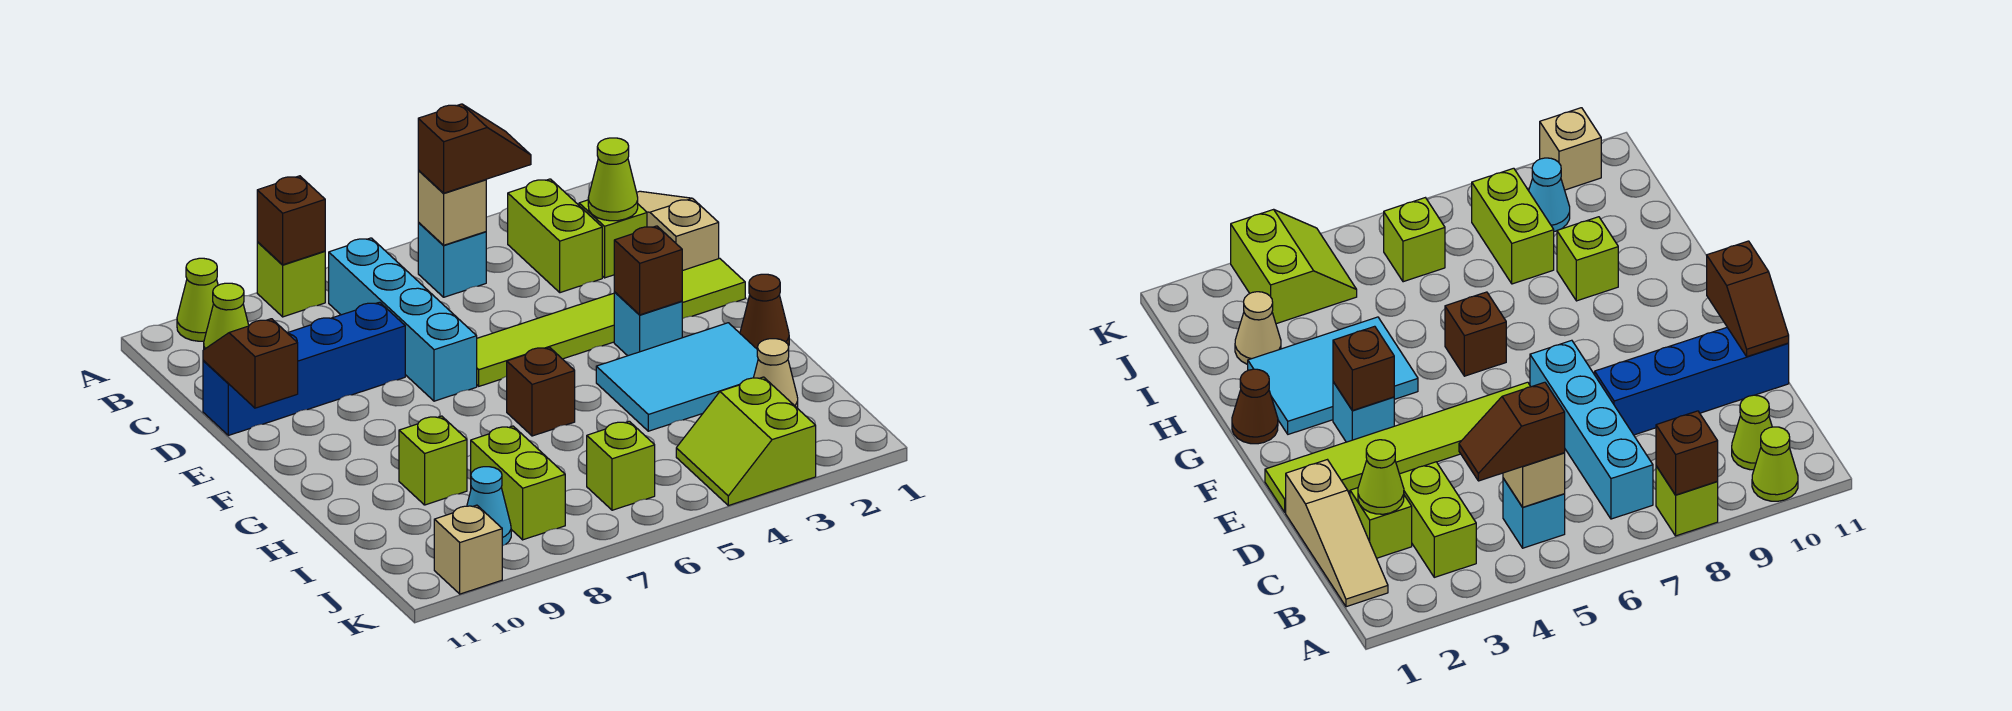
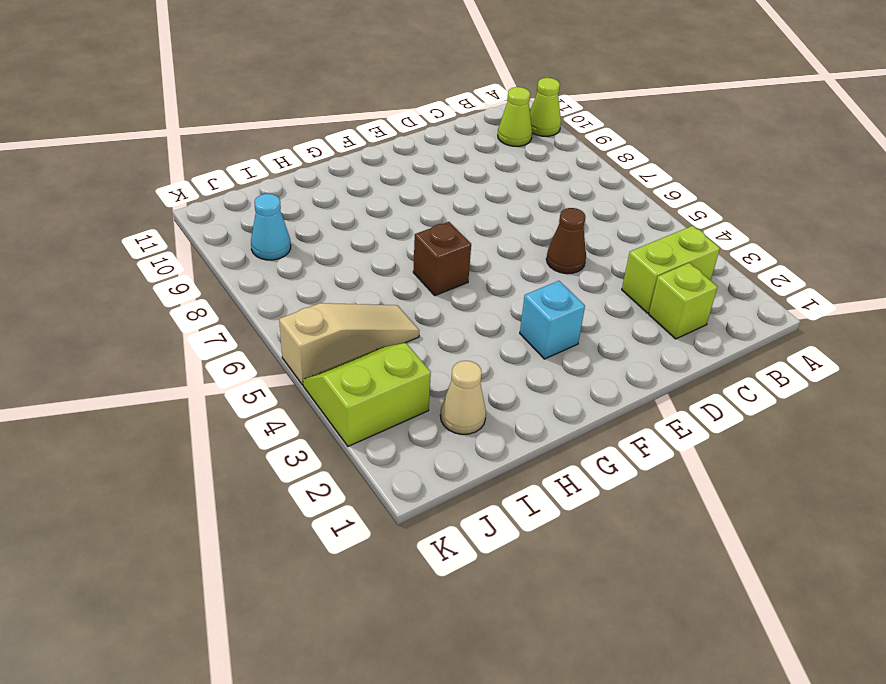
brown cone D5 level 1 -> brown cone G1 level 1
tan slope I5:K5 level 1 top K -> tan slope B1:D1 level 1 top D
none -> lime brick A8 level 1
none -> cyan brick B5 level 1
none -> cyan brick B7:E7 level 1

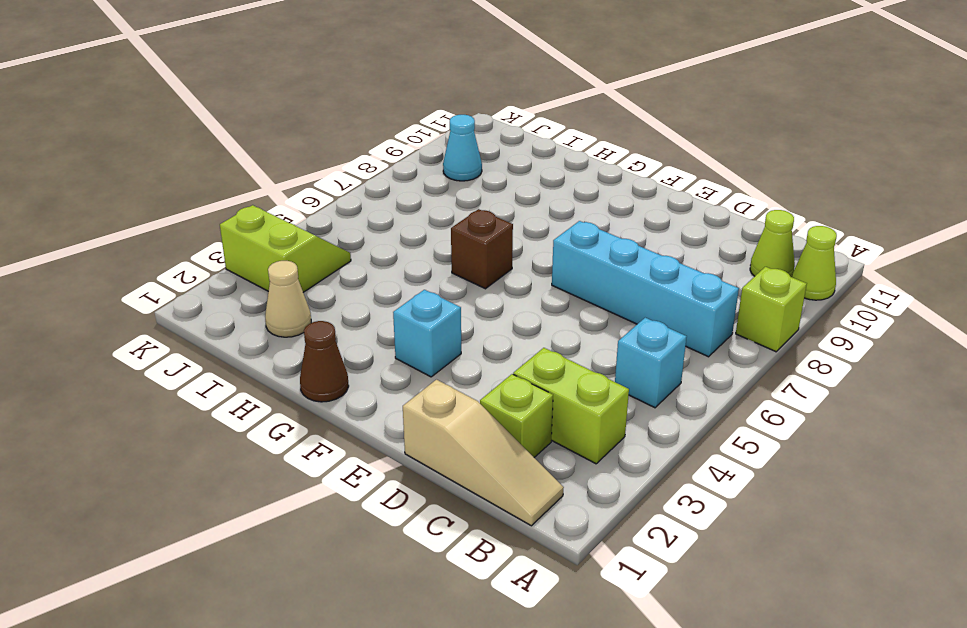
none -> blue brick D8:D11 level 1
none -> lime tile E1:E6 level 1
none -> cyan tile G2:H4 level 1

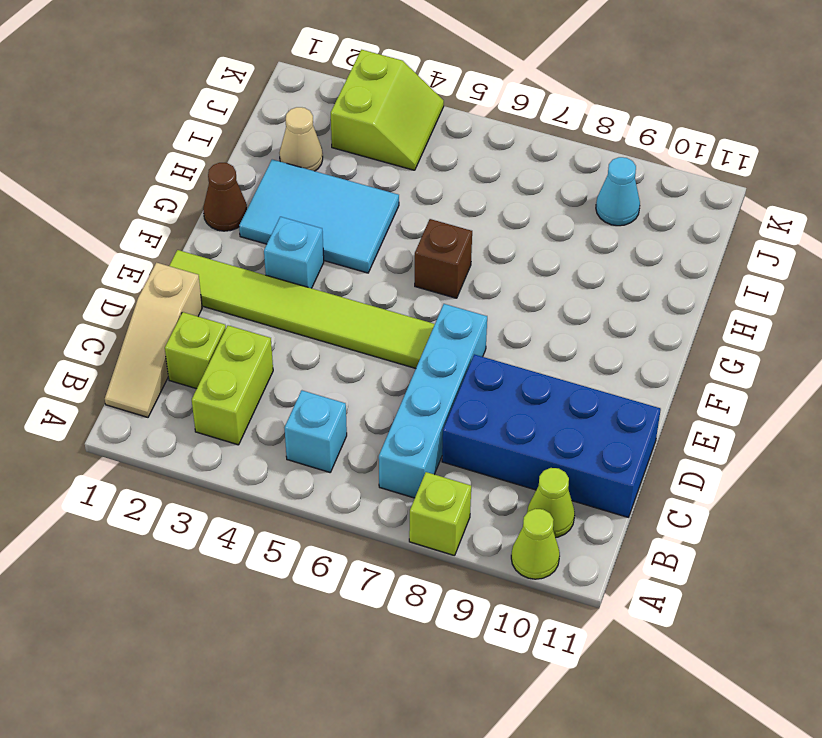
blue brick C8:D11 level 1 -> blue brick D8:D11 level 1
none -> lime brick H9 level 1
none -> lime brick I8:J8 level 1
none -> lime brick J6 level 1

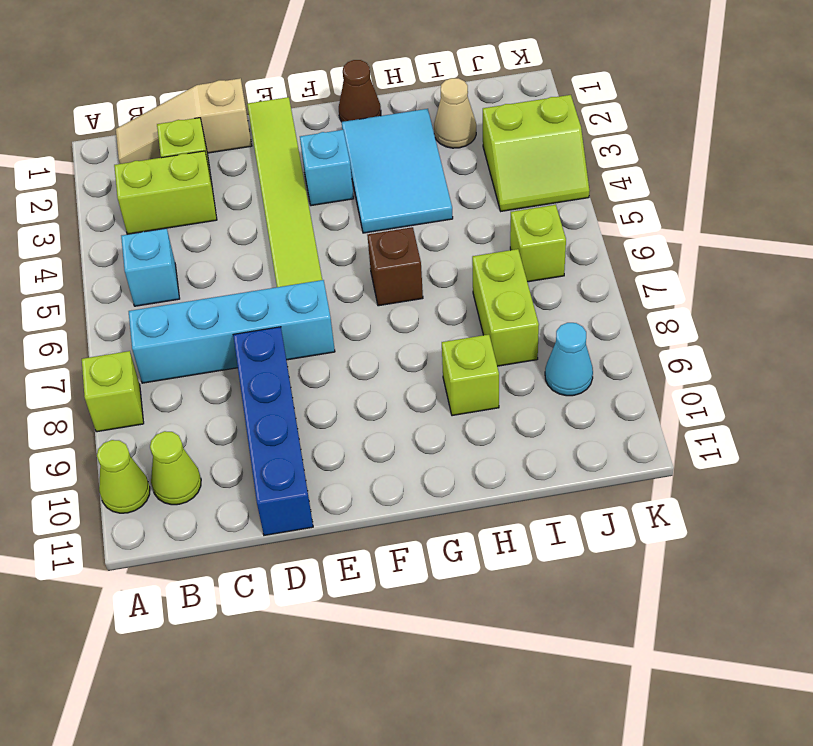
lime brick I7:I8 level 1 -> lime brick I8:J8 level 1
none -> tan brick K10 level 1
none -> brown brick A8 level 2
none -> tan brick B5 level 2

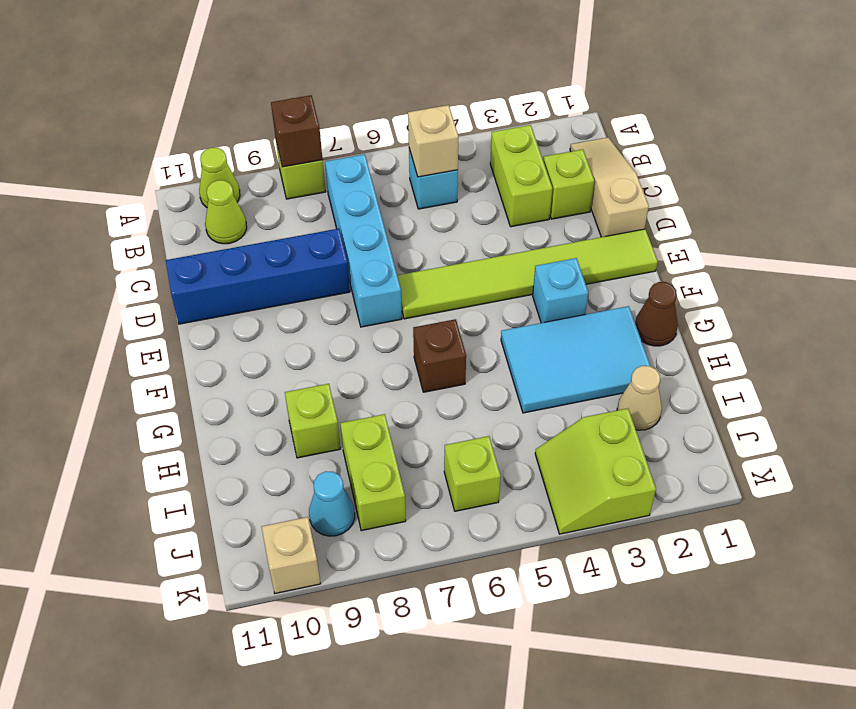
none -> lime cone C2 level 2
none -> brown slope D11:E11 level 2 top E
none -> brown brick F3 level 2

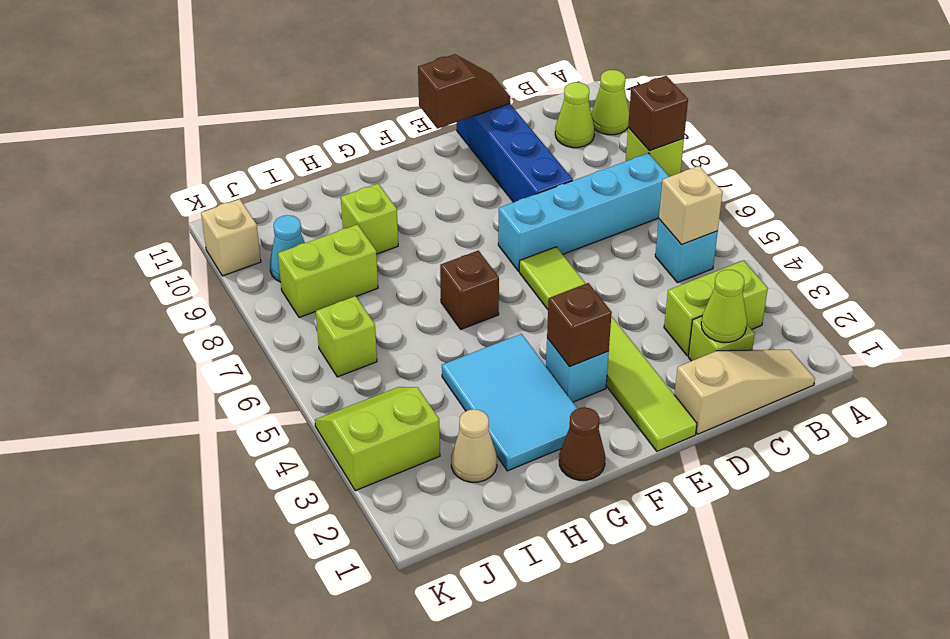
none -> brown slope B4:B5 level 3 top 5

